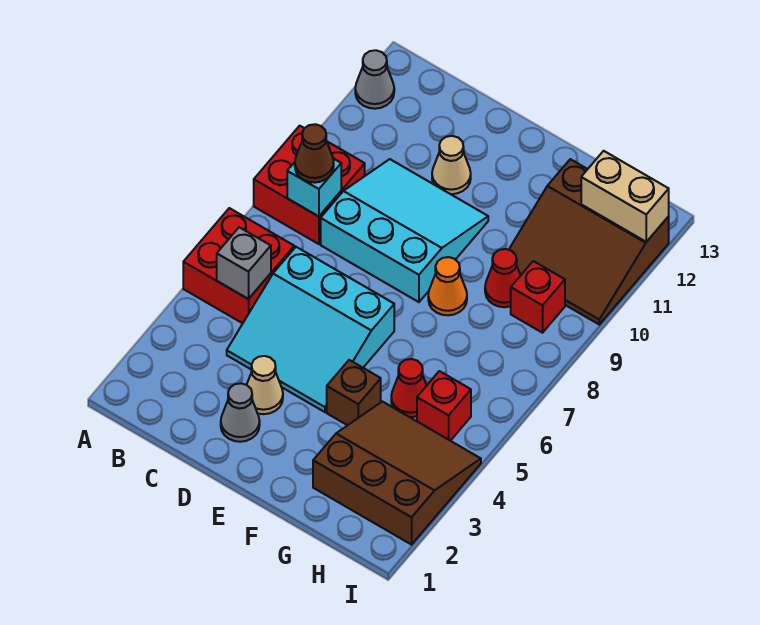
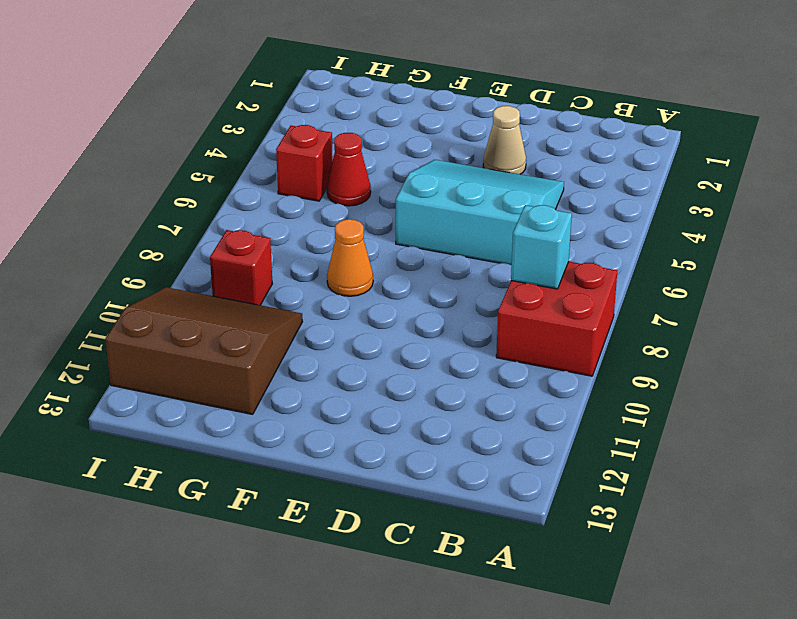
none -> red brick A5:B6 level 1
none -> grey cone A12 level 1
none -> cyan slope C8:E10 level 1 top 8

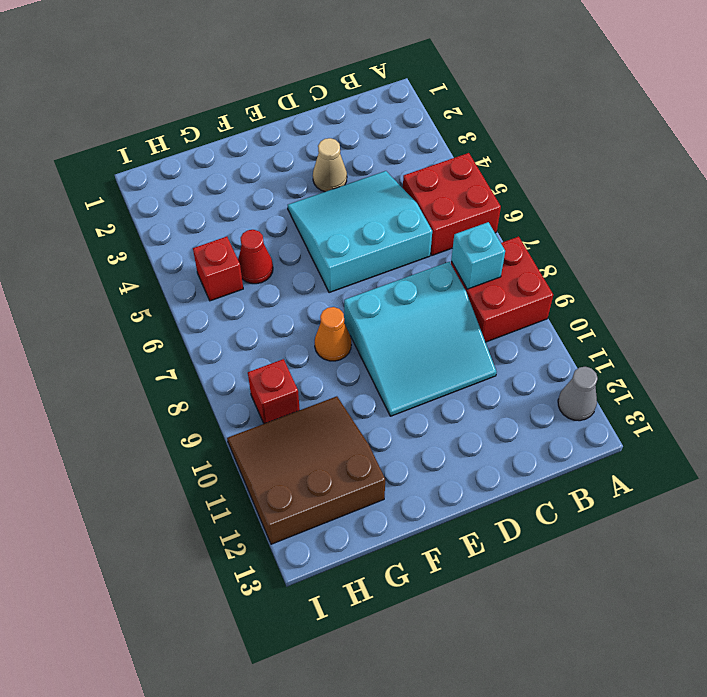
none -> grey cone D2 level 1
none -> tan cone D11 level 1
none -> brown brick F4 level 1

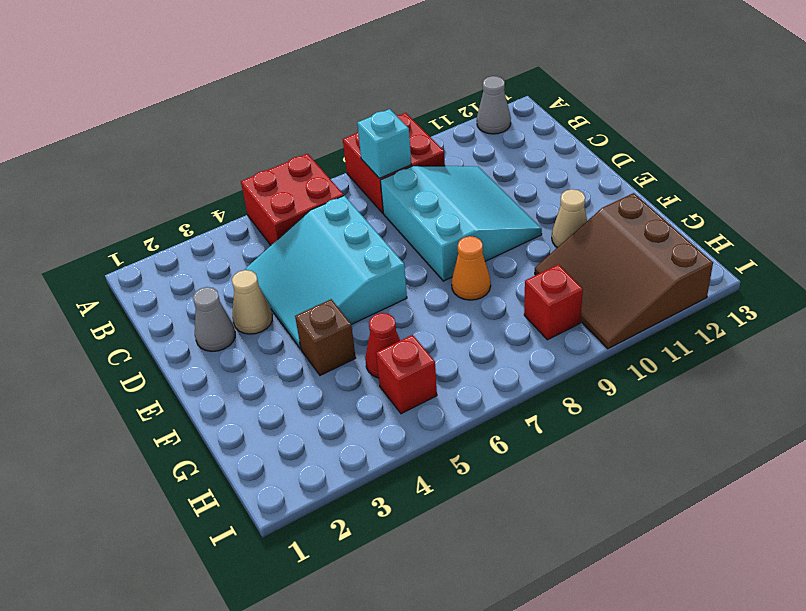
tan cone F11 level 1 -> tan cone D11 level 1
none -> brown slope G2:I4 level 1 top 2
none -> red cone G9 level 1
none -> grey brick B5 level 2

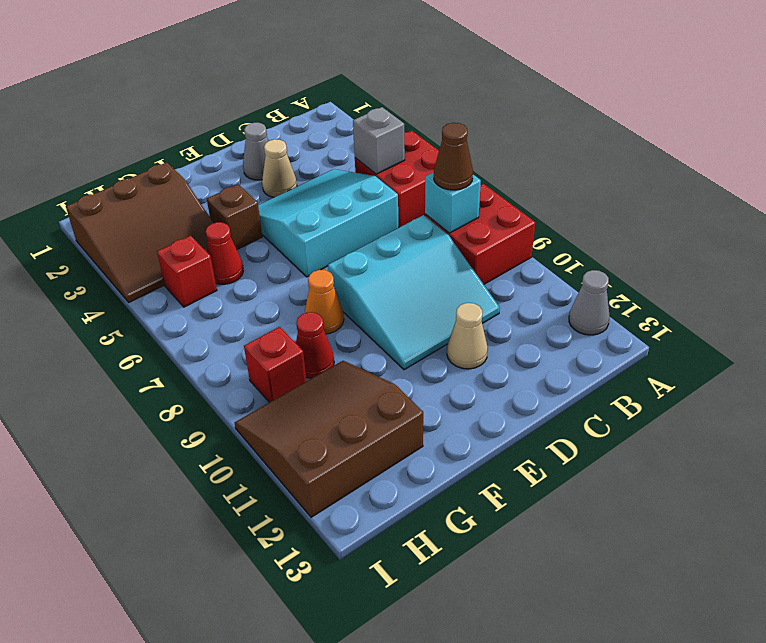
none -> tan brick H12:I12 level 2

